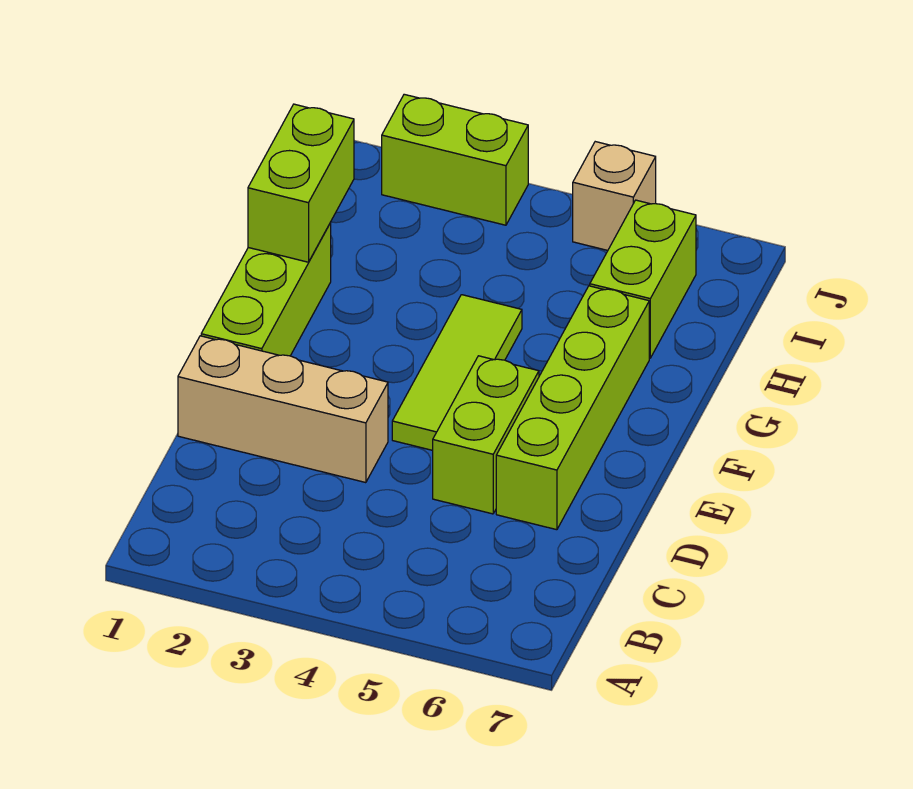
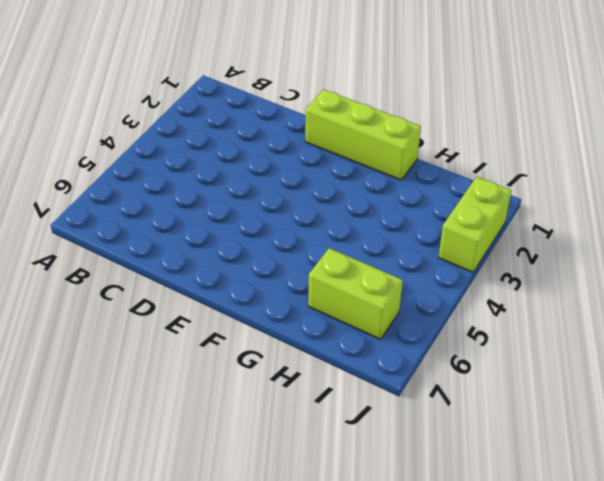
none -> tan brick D1:D3 level 1
none -> lime brick D5:E5 level 1

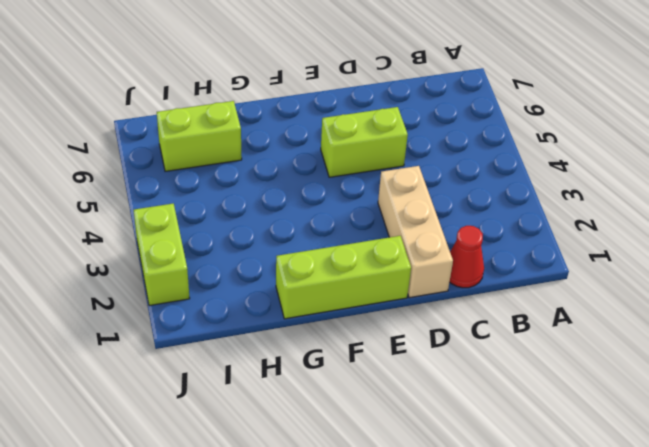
red cone C1 level 1 -> none
none -> lime brick D6:G6 level 1
none -> lime tile E4:G4 level 1

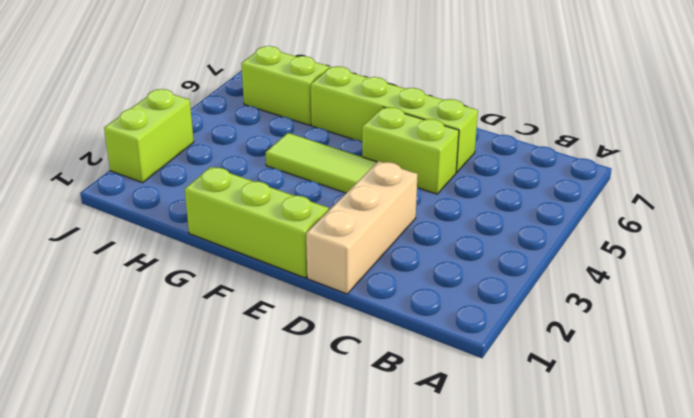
none -> tan brick J5 level 1
none -> lime brick G1:H1 level 2

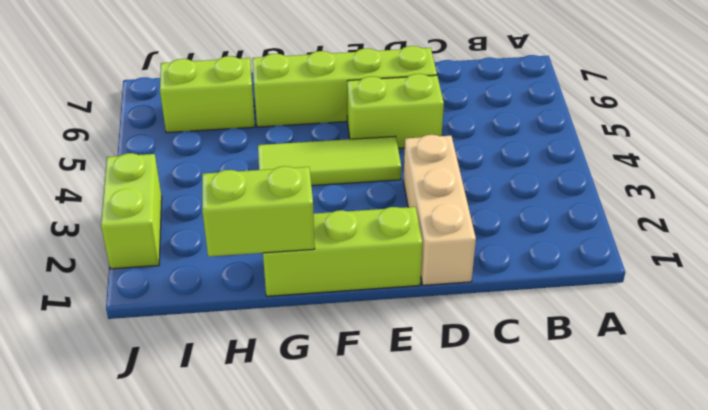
none -> tan brick J5 level 1

